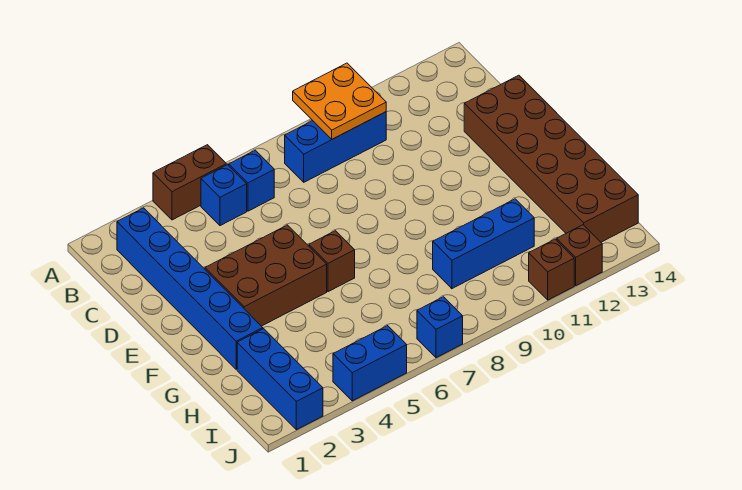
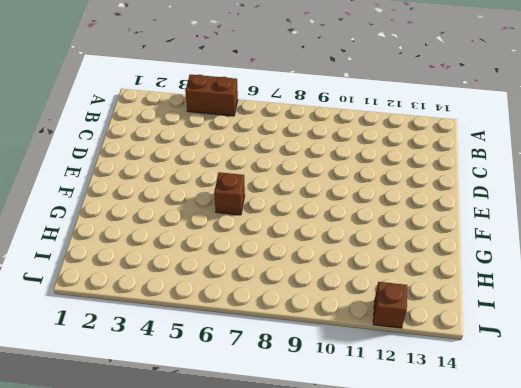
none -> blue brick B2:G2 level 1
none -> blue brick B5 level 1
none -> blue brick B6 level 1

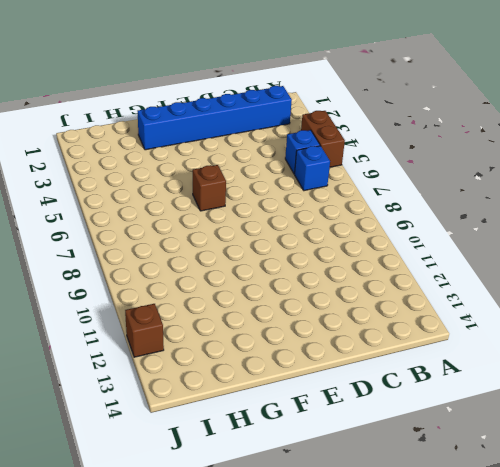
none -> blue brick B8:B10 level 1
none -> brown brick D13:I14 level 1
none -> brown brick E3:F5 level 1

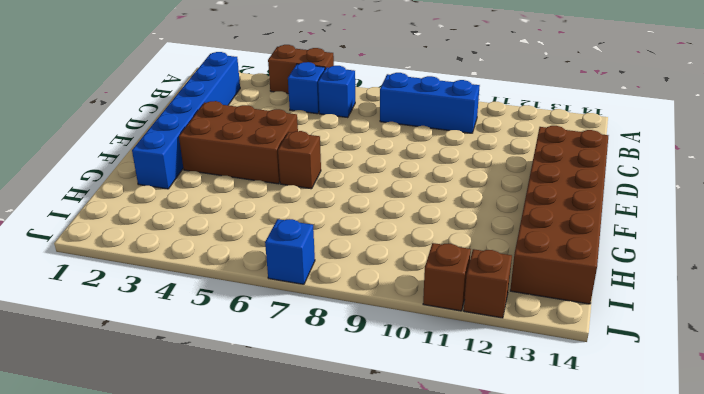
none -> blue brick H2:J2 level 1
none -> blue brick H9:H11 level 1
none -> blue brick J4:J5 level 1

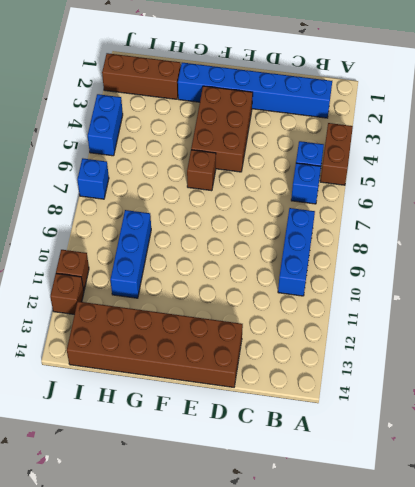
brown brick H2:J2 level 1 -> blue brick H2:J2 level 1
none -> orange plate A9:B10 level 2

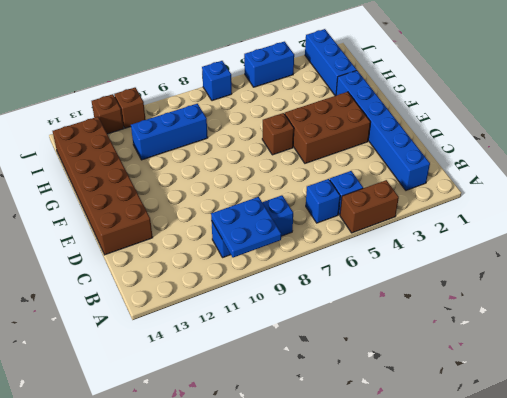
blue plate A9:B10 level 2 -> orange plate A9:B10 level 2

